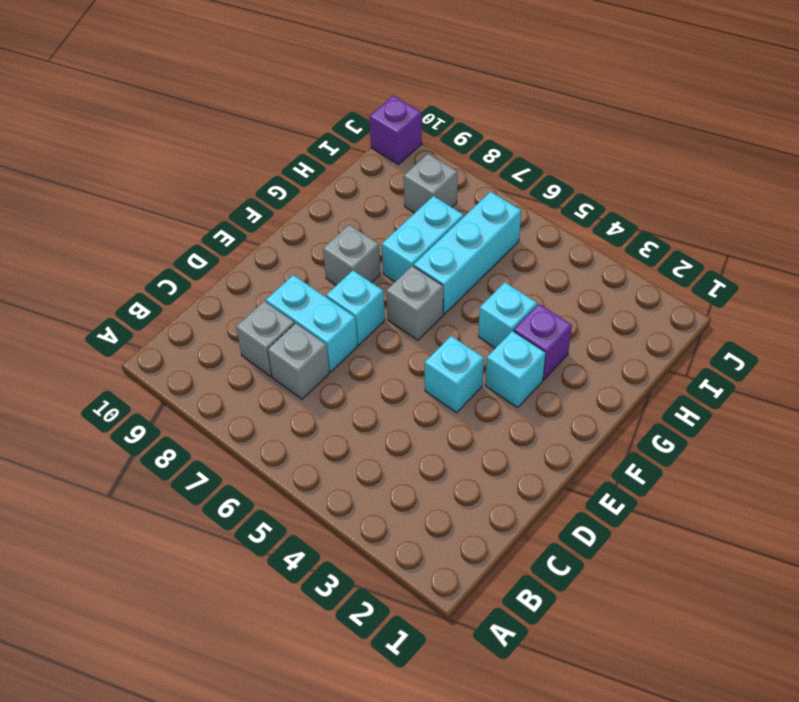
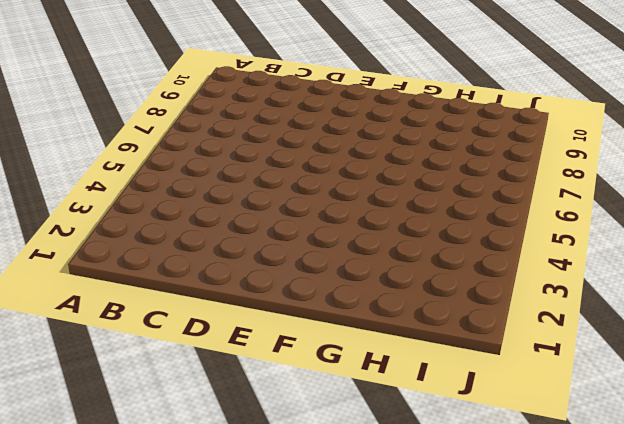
none -> grey brick C7 level 1
none -> grey brick C8 level 1
none -> cyan brick D7:D8 level 1

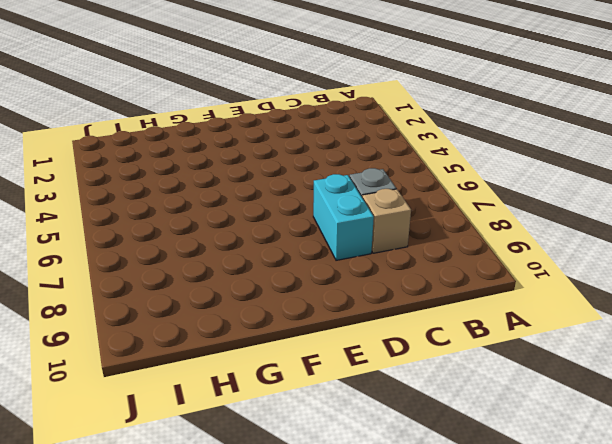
tan brick C8 level 1 -> grey brick C8 level 1
none -> cyan brick E4 level 1
none -> cyan brick E7 level 1
none -> cyan brick F3 level 1

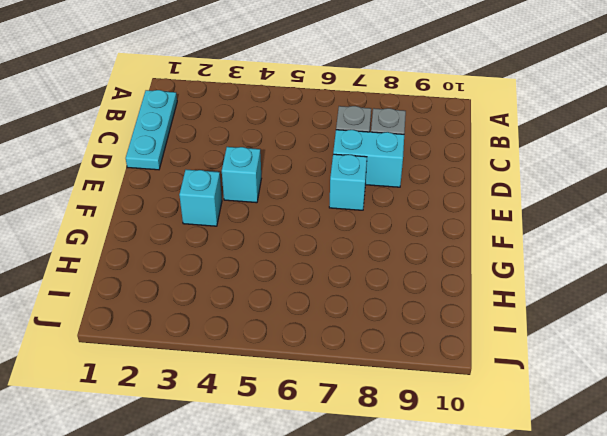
cyan plate B1:D1 level 1 -> none
none -> grey brick F6 level 1
none -> grey brick F8 level 1
none -> purple brick G3 level 1

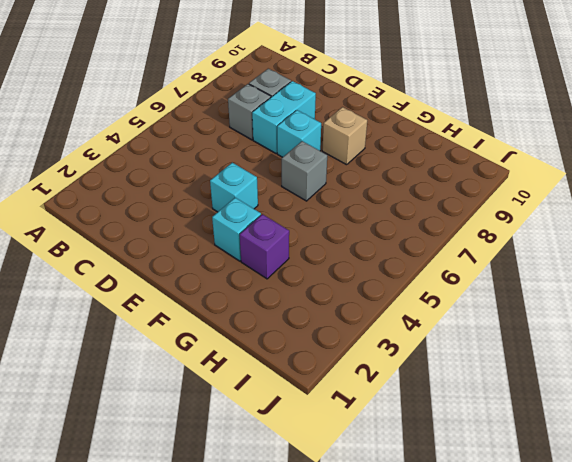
tan brick F8 level 1 -> grey brick F8 level 1
none -> cyan brick G4 level 1
none -> cyan brick G6:I6 level 1
none -> cyan brick G7:H7 level 1

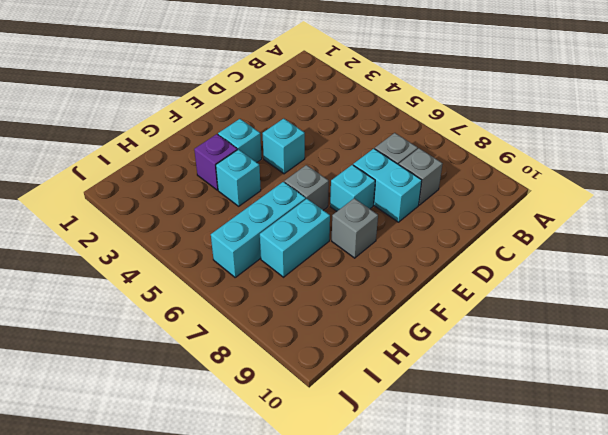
none -> grey brick I8 level 1
none -> purple brick J10 level 1

